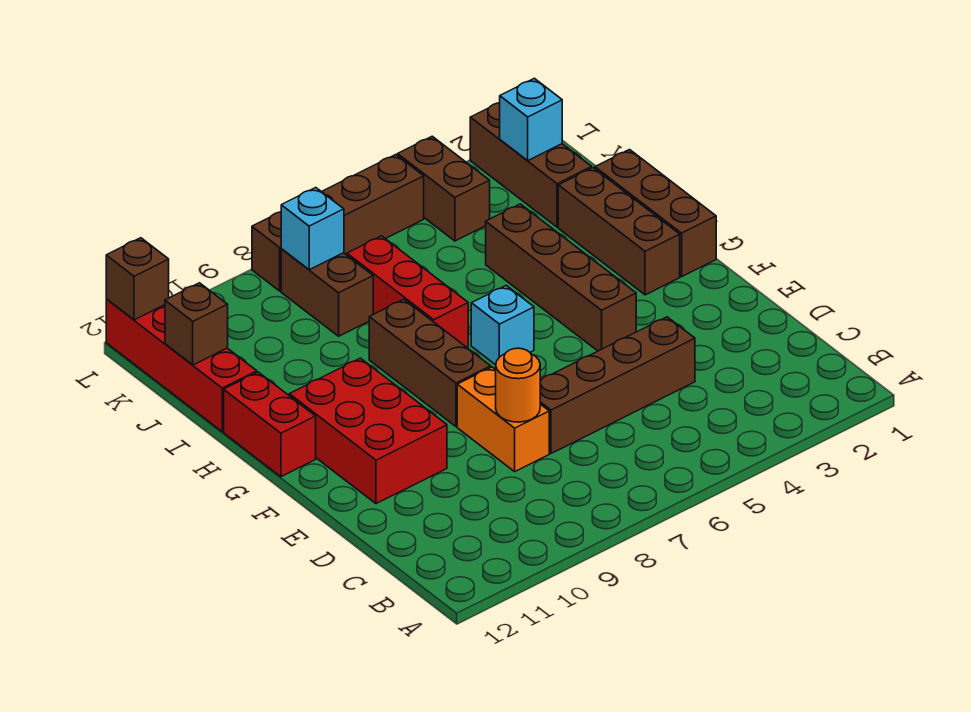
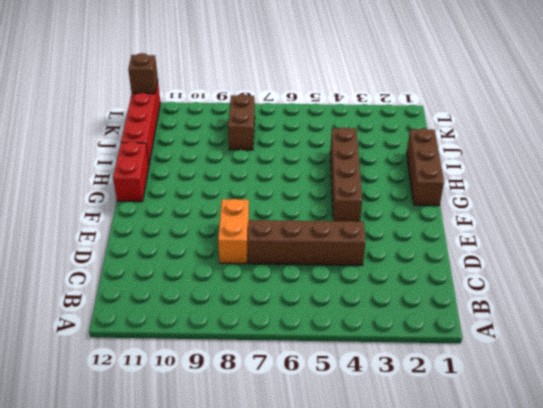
none -> red brick E10:G11 level 1
none -> brown brick F8:H8 level 1
none -> brown brick G2:I2 level 1

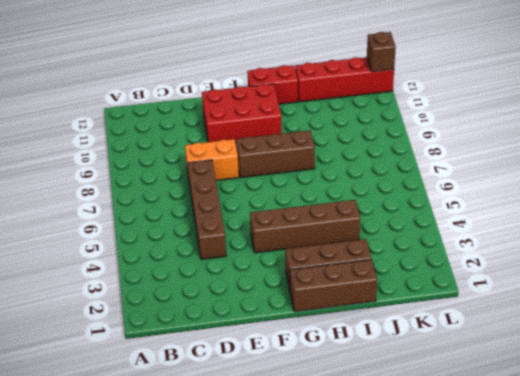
none -> cyan brick G6 level 1
none -> red brick H7:J7 level 1
none -> brown brick J2:L2 level 1

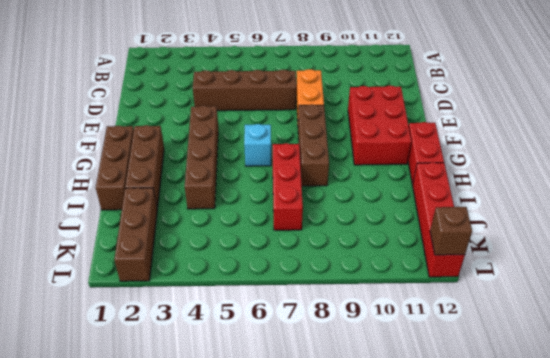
none -> brown brick J8:K8 level 1
none -> brown brick K4:L4 level 1
none -> brown brick L5:L8 level 1

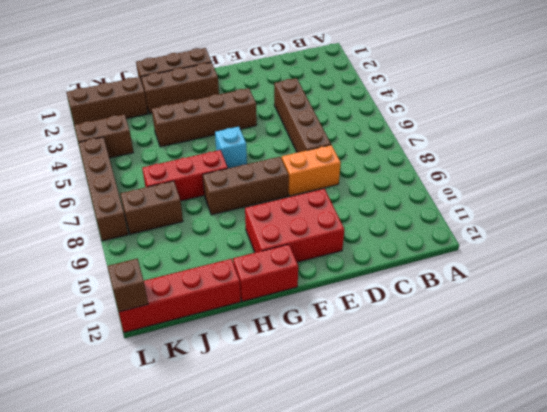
none -> orange round brick D8 level 2
none -> brown brick J12 level 2
none -> cyan brick K2 level 2

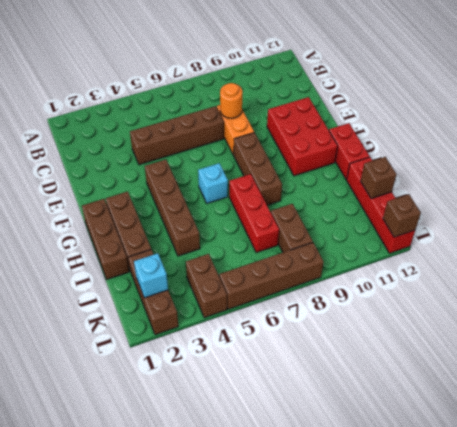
none -> cyan brick K8 level 2

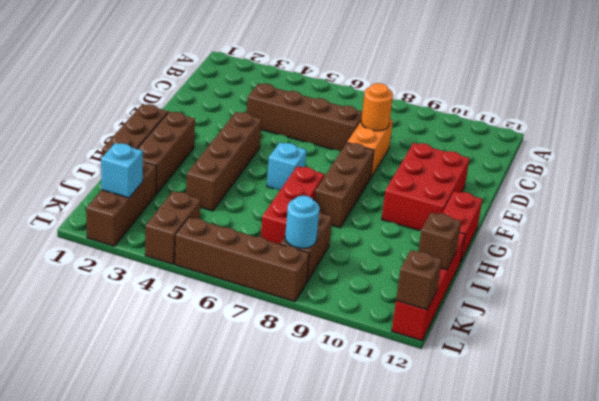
cyan round brick K8 level 2 -> cyan brick K8 level 2

